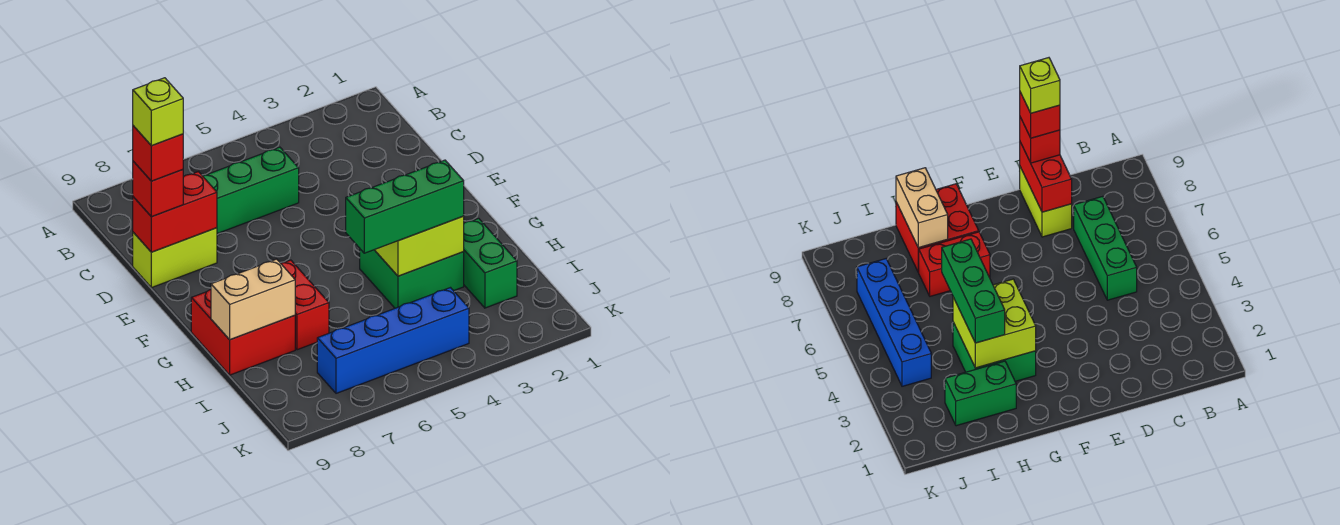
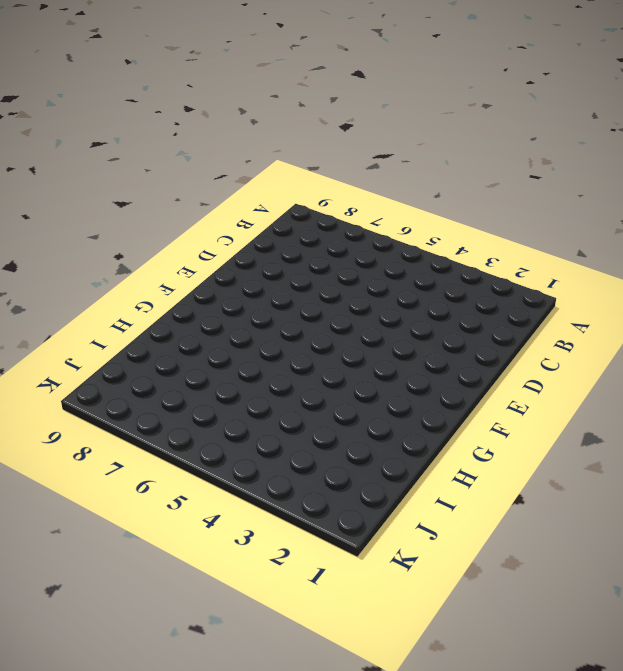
none -> green brick C5:C7 level 1
none -> lime brick D8:D9 level 1
none -> green brick G3:H4 level 1

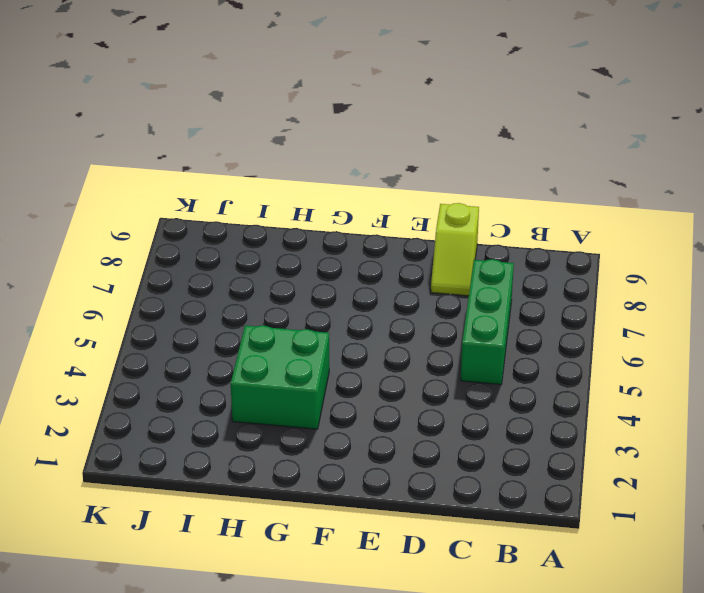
lime slope D8:D9 level 1 top 9 -> lime brick D8:D9 level 1
none -> red brick G7:H7 level 1
none -> red brick G8:H9 level 1
none -> green brick H2:I2 level 1

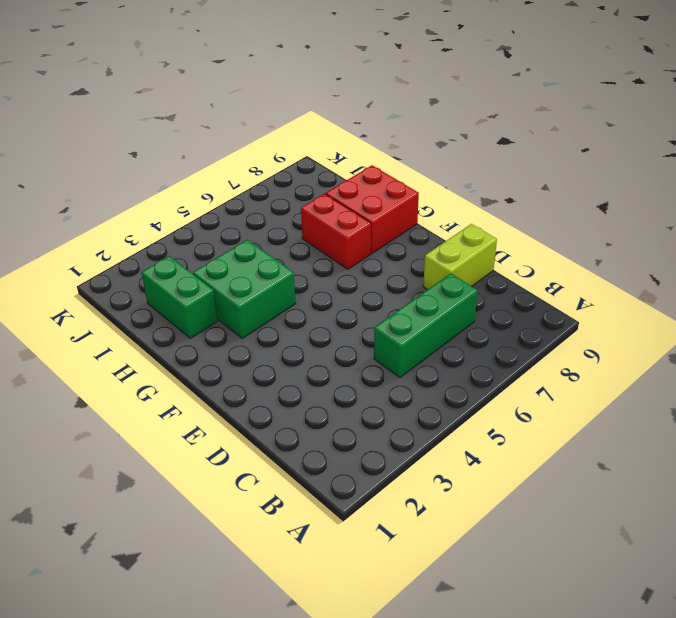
none -> blue brick J4:J7 level 1
none -> red brick D8:D9 level 2
none -> lime brick G3:H4 level 2

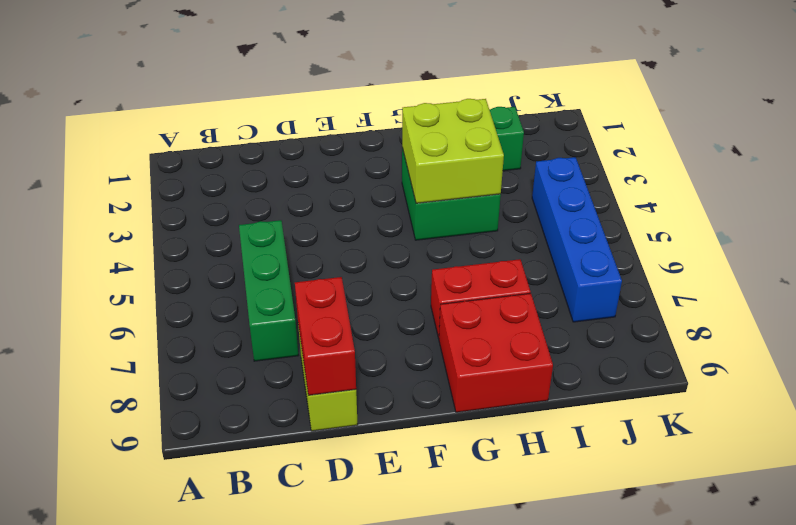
none -> tan brick H8:H9 level 2
none -> red brick D9 level 3
none -> green brick H3:H5 level 3

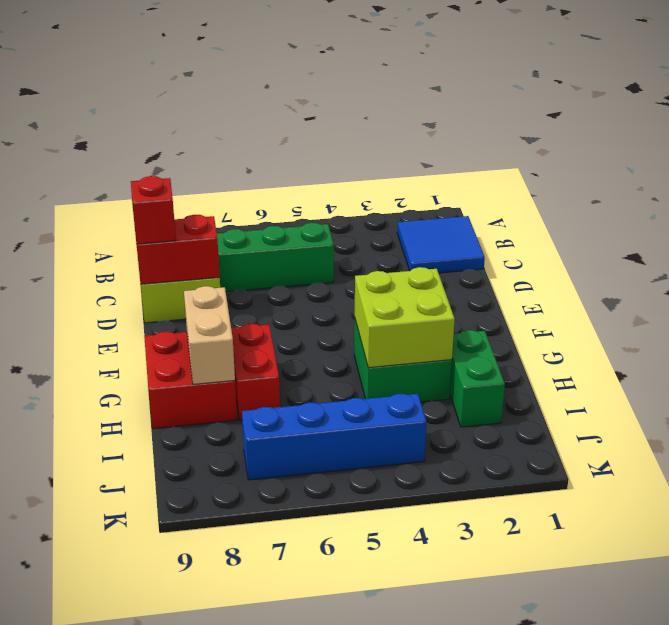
blue tile B1:C2 level 1 -> none
tan brick G8:H8 level 2 -> tan brick H8:H9 level 2
none -> green brick H3:H5 level 3
none -> red brick D9 level 4
none -> lime brick D9 level 5

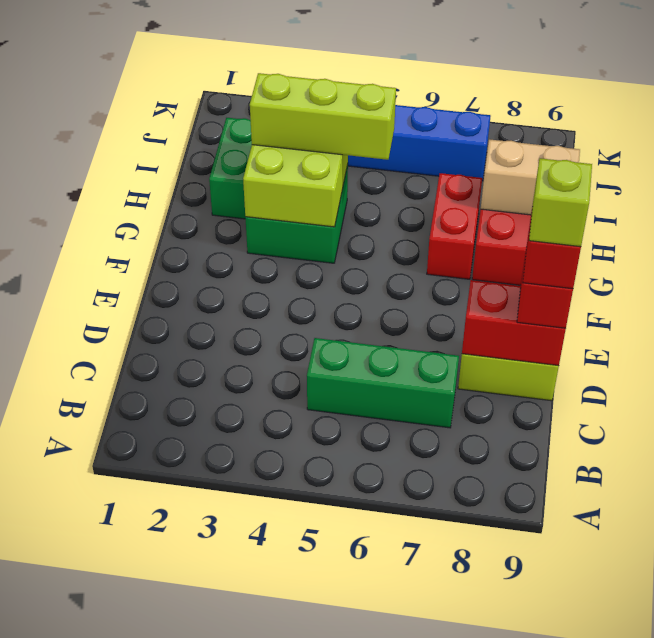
lime brick H3:H5 level 3 -> green brick H3:H5 level 3

